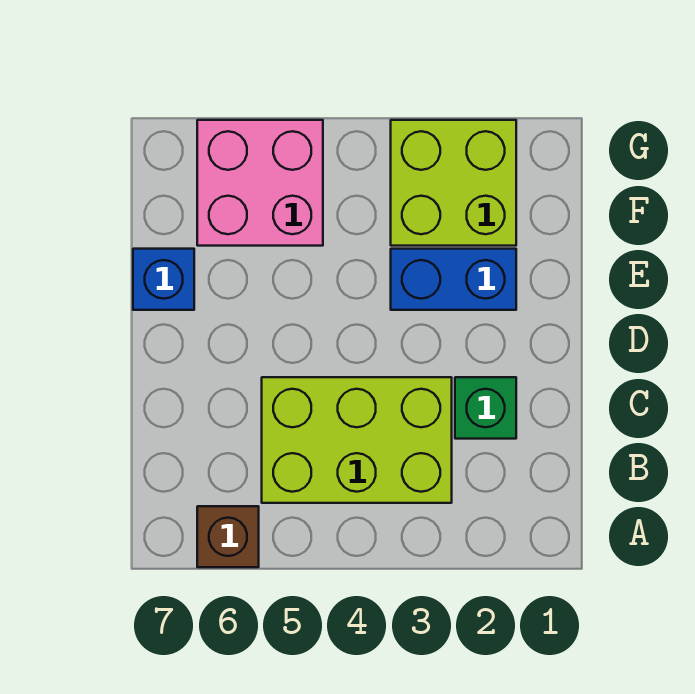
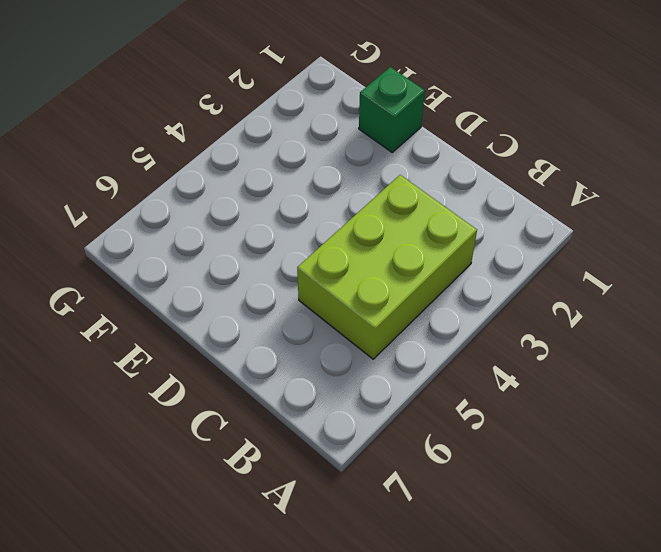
green brick E1 level 1 -> green brick C2 level 1
none -> brown brick A6 level 1
none -> blue brick E2:E3 level 1

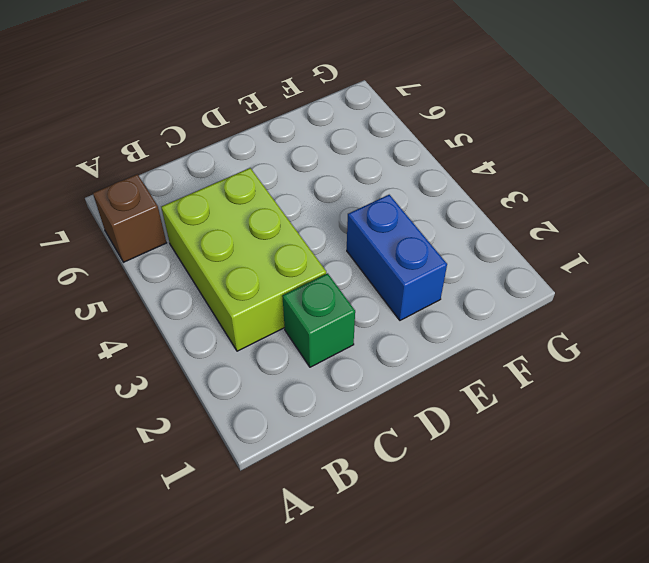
none -> blue brick E7 level 1
none -> lime brick F2:G3 level 1

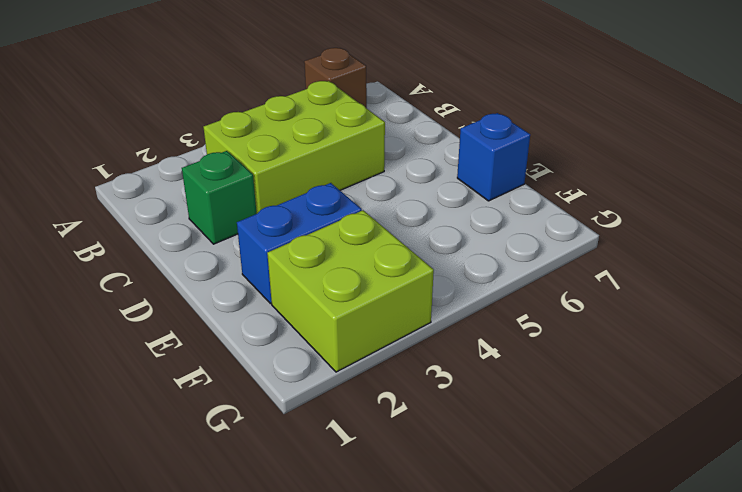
none -> pink brick F5:G6 level 1

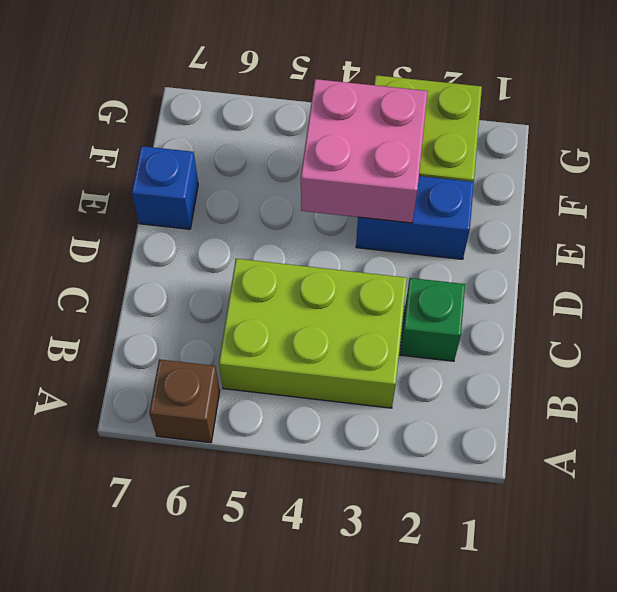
pink brick E3:F4 level 2 -> pink brick F5:G6 level 1

